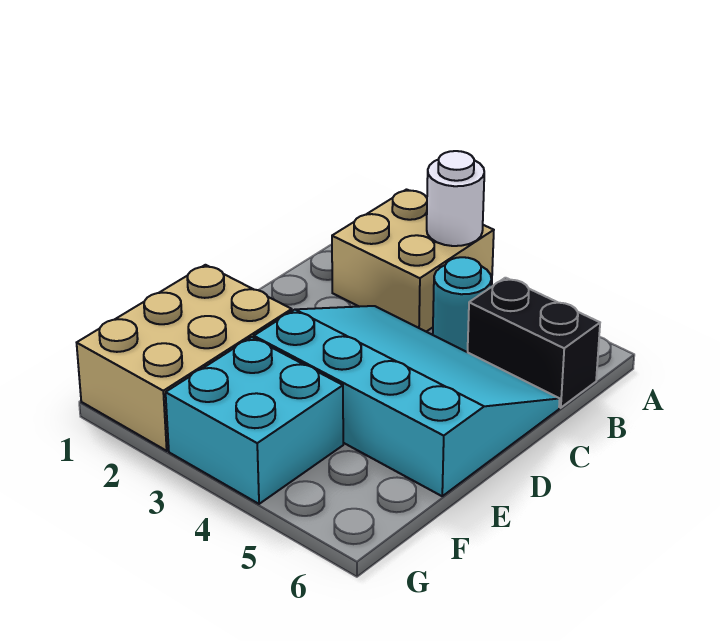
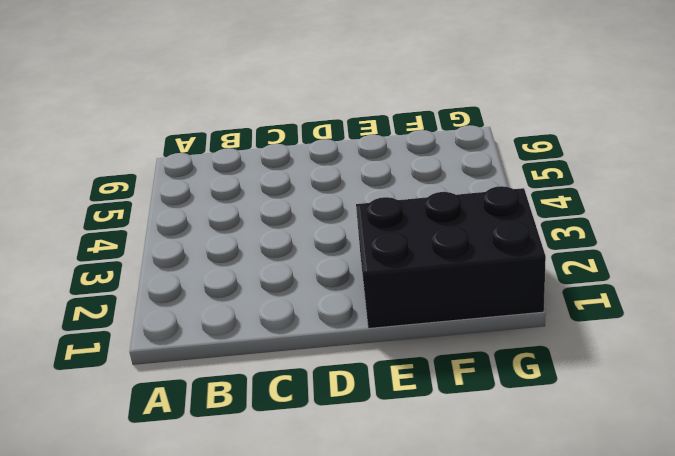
black brick E1:G2 level 1 -> tan brick E1:G2 level 1
none -> tan brick A2:B3 level 1
none -> cyan round brick B4 level 1

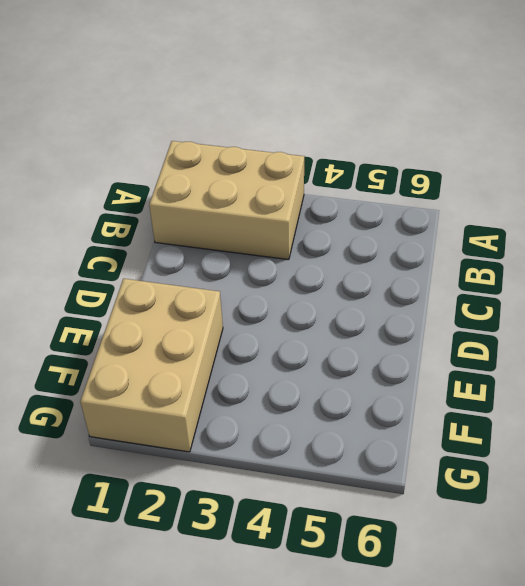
tan brick A1:B3 level 1 -> tan brick A2:B3 level 1
none -> cyan round brick B4 level 1
none -> black brick B5:B6 level 1

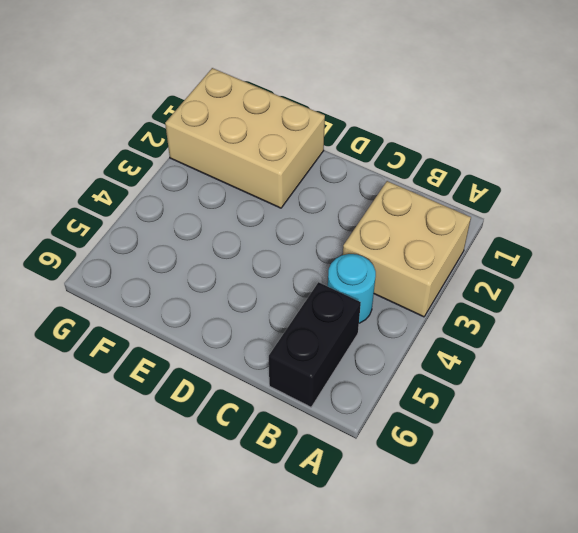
none -> cyan slope C3:E6 level 1 top E
none -> cyan brick F3:G4 level 1

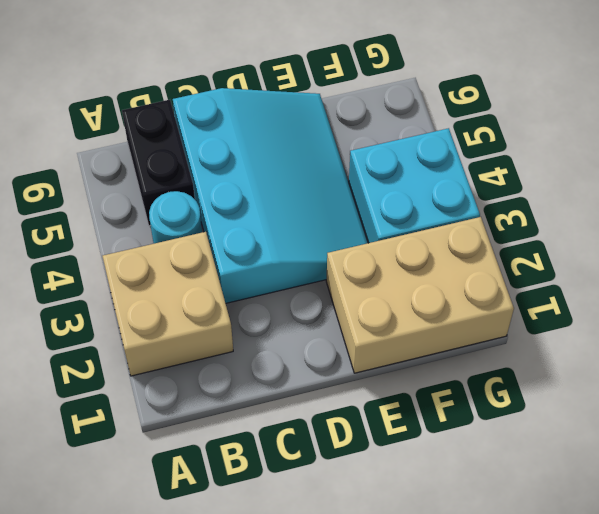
cyan slope C3:E6 level 1 top C -> cyan slope C3:E6 level 1 top E
none -> white round brick A3 level 2

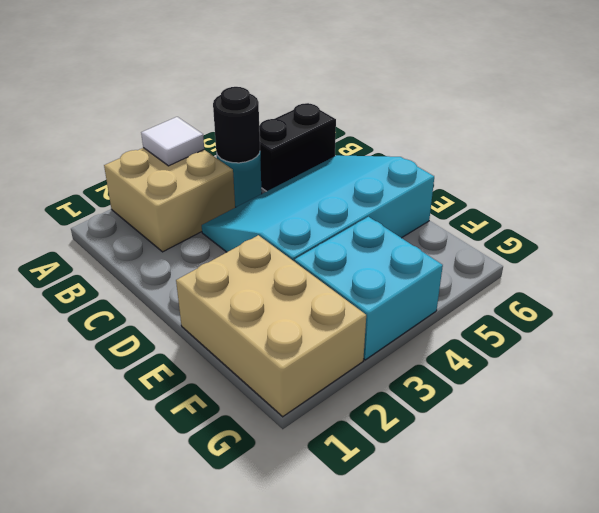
white tile A3 level 2 -> white round brick A3 level 2
black round brick B4 level 2 -> none

